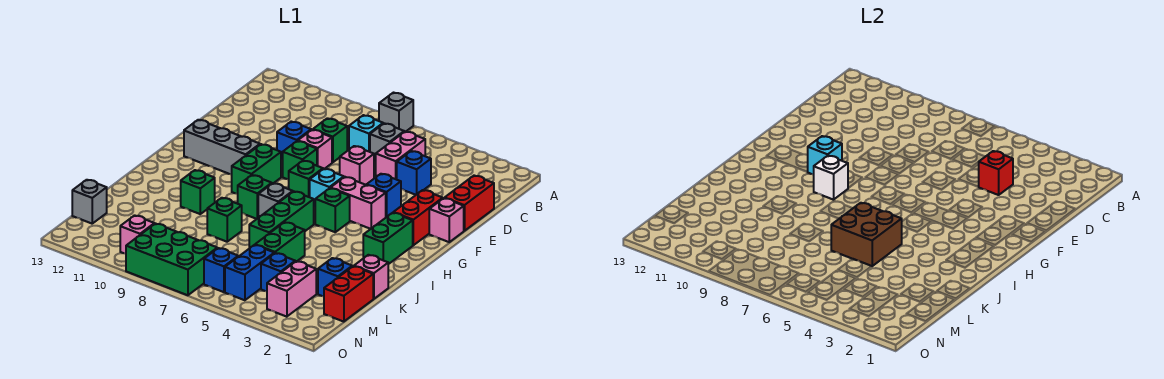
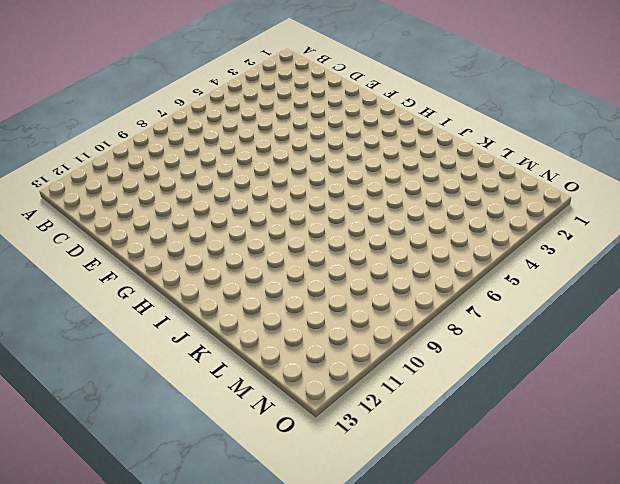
none -> grey brick A7 level 1
none -> pink brick C5:D5 level 1
none -> grey brick C6 level 1
none -> cyan brick C7 level 1

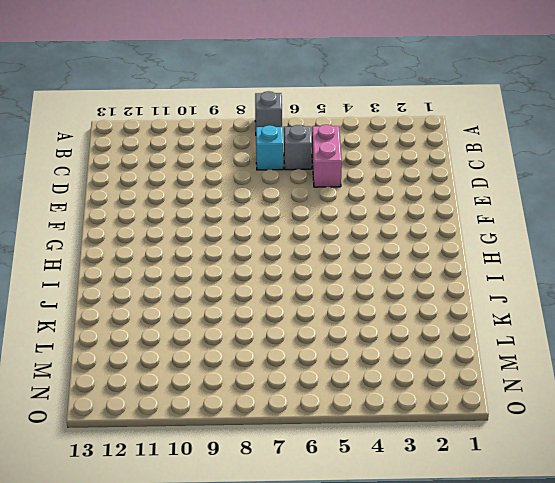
none -> red brick D1:E1 level 1
none -> blue brick D4 level 1
none -> green brick D8 level 1
none -> pink brick E6 level 1

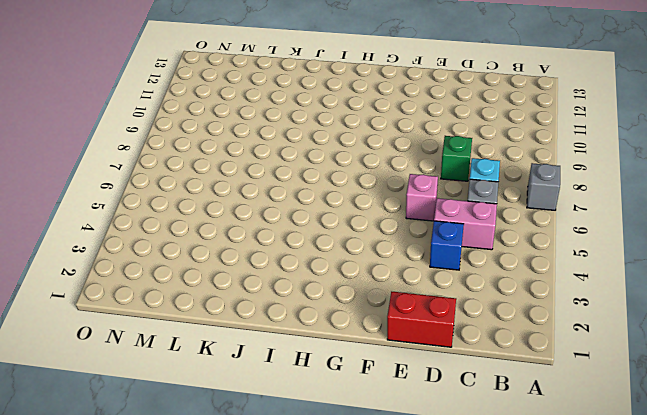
none -> pink brick E8 level 1
none -> blue brick E9 level 1
none -> pink brick F1 level 1
none -> red brick F2:G2 level 1

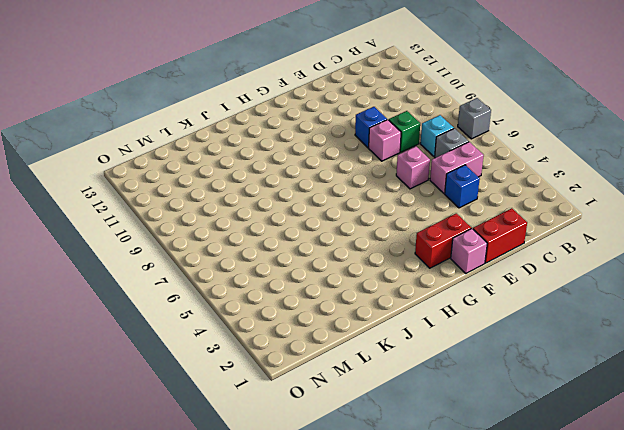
none -> blue brick F4 level 1
none -> green brick F8 level 1
none -> pink brick G4:G5 level 1
none -> cyan brick G6 level 1

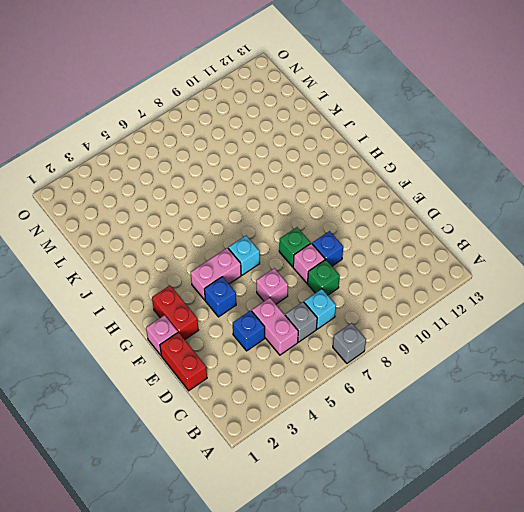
none -> green brick G7 level 1
none -> green brick G9:H9 level 1
none -> grey brick G10:G12 level 1
none -> green brick H2:I2 level 1

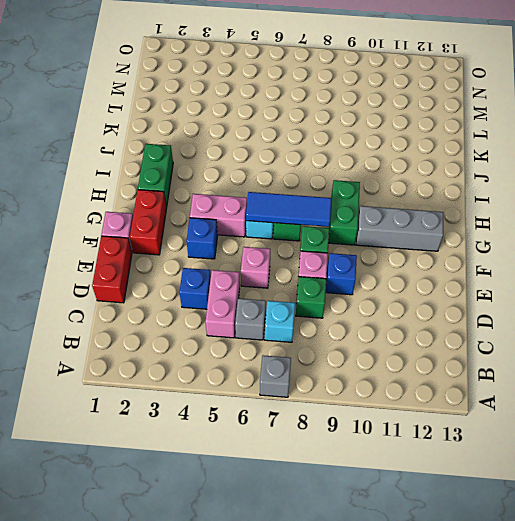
blue tile G6:G8 level 2 -> none
none -> green brick H5 level 1
none -> green brick I6:K6 level 1
none -> grey brick I7 level 1
none -> green brick I8 level 1

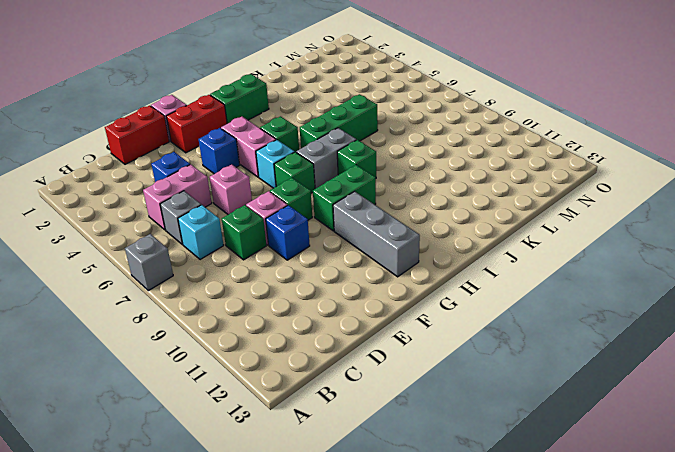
grey brick H7:I7 level 1 -> grey brick I7 level 1
none -> green brick J10 level 1
none -> pink brick K1 level 1
none -> green brick K5:L5 level 1
none -> green brick K8 level 1

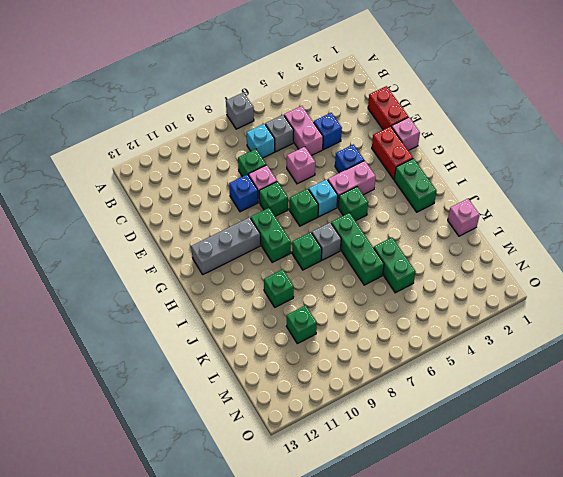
green brick L10 level 1 -> green brick K8 level 1
none -> red brick L1:M1 level 1
none -> blue brick L2 level 1
none -> pink brick M3:N3 level 1
none -> blue brick M4 level 1

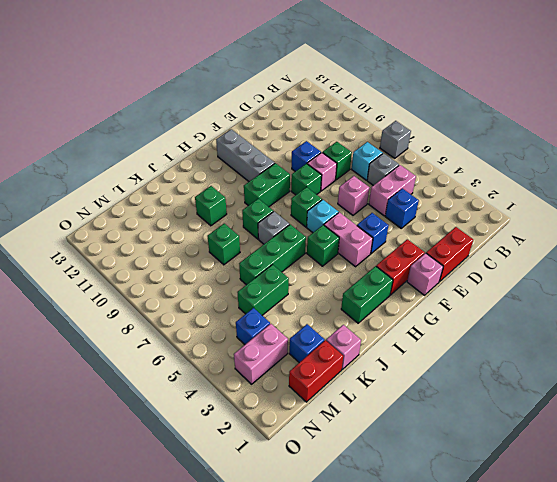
none -> blue brick M5:N5 level 1
none -> grey brick M13 level 1
none -> blue brick N6 level 1
none -> green brick N7:O9 level 1

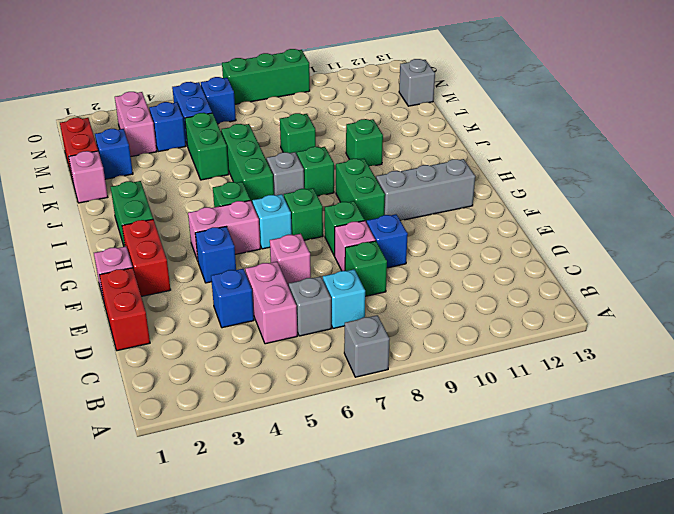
green brick O7:O9 level 1 -> green brick N7:O9 level 1
none -> pink brick N10 level 1
none -> red brick D4 level 2
none -> cyan brick G10 level 2
none -> white brick H9 level 2

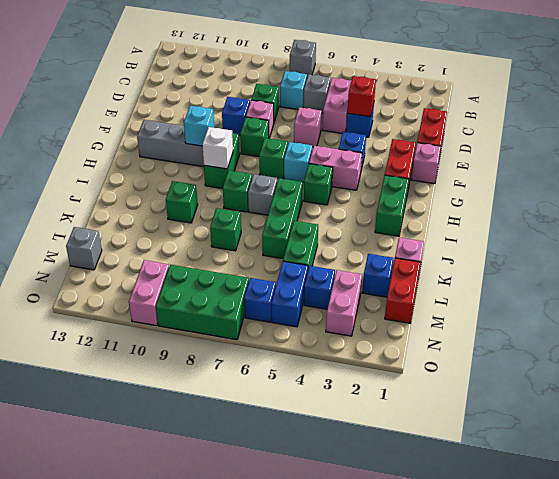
pink brick N10:O10 level 1 -> pink brick N10 level 1
none -> brown brick J5:K6 level 2

